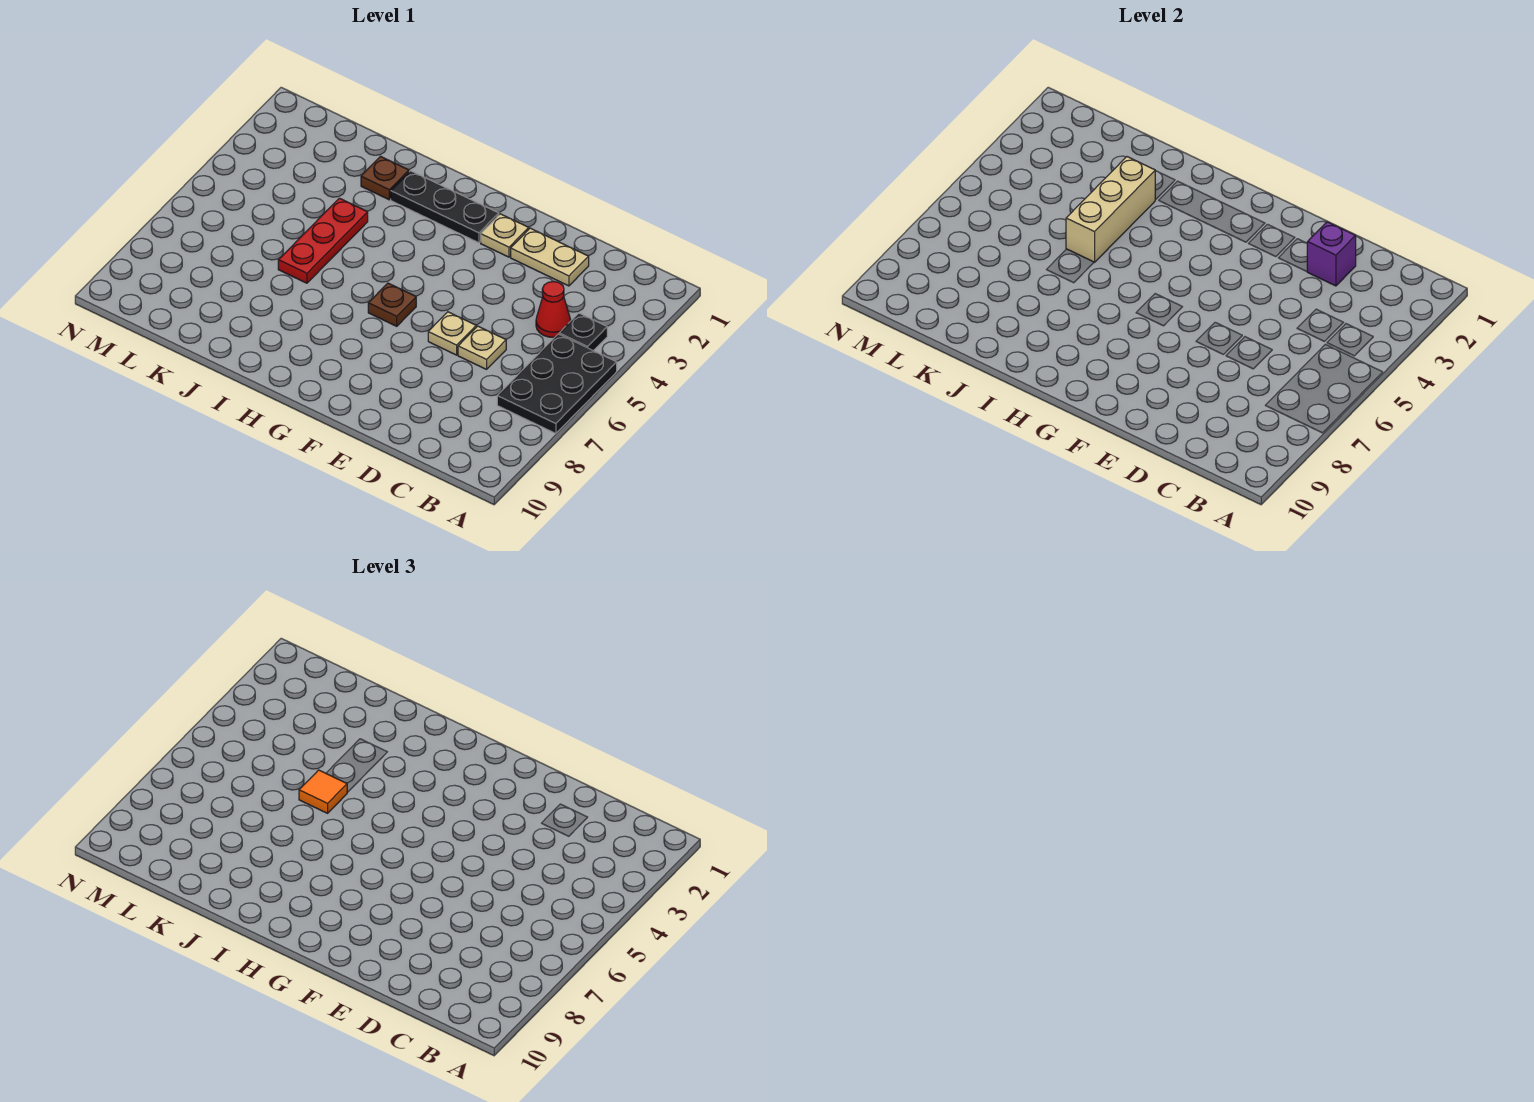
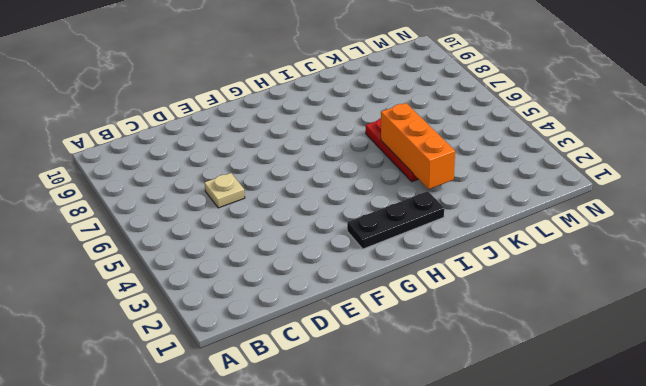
orange brick J3:J5 level 2 -> tan brick J3:J5 level 2
none -> black plate A5:B7 level 1
none -> black plate B4 level 1
none -> red cone C4 level 1

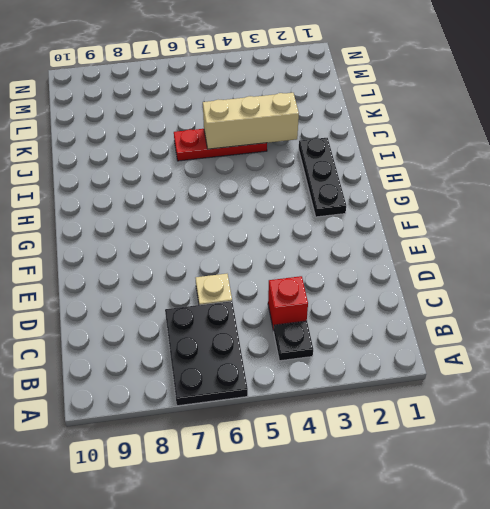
black plate A6:C7 level 1 -> black plate A5:B7 level 1
red brick C4 level 1 -> red cone C4 level 1
none -> tan plate D2:E2 level 1
none -> tan plate E6 level 1
none -> tan plate F2 level 1

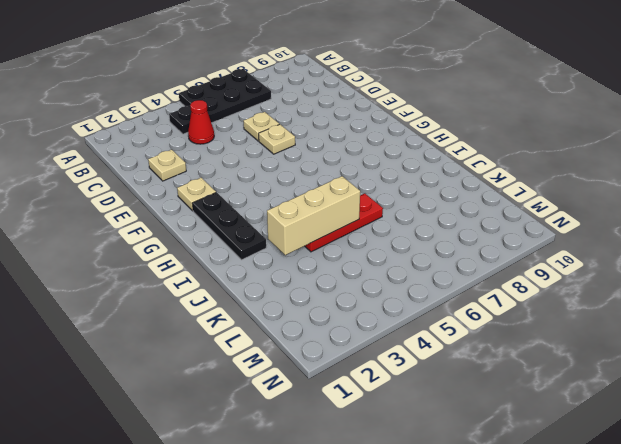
tan plate D2 level 1 -> tan plate D2:E2 level 1
none -> brown plate G6 level 1
none -> brown plate J2 level 1
none -> purple brick D2 level 2

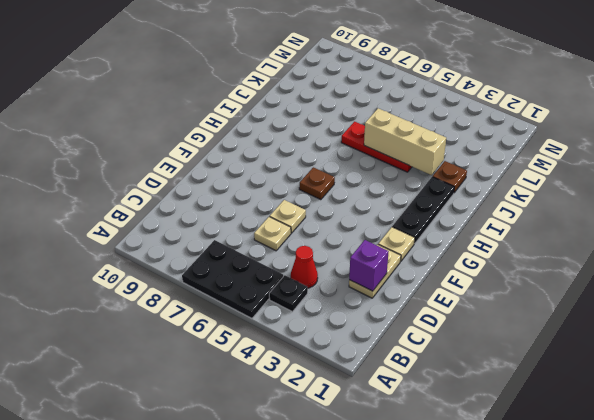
none -> orange tile J5 level 3

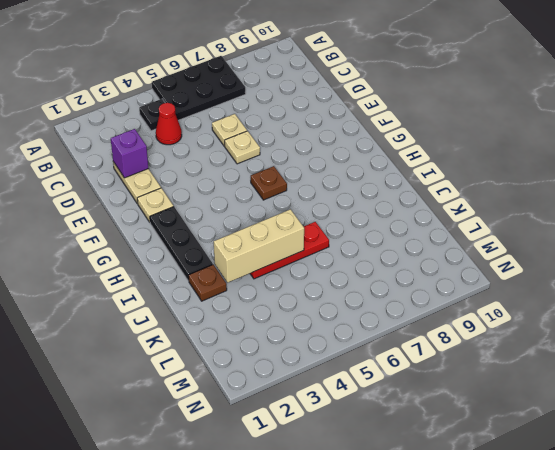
none -> orange tile J5 level 3

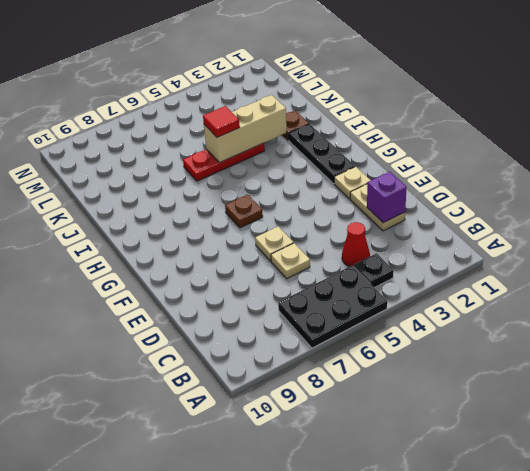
red tile J5 level 3 -> orange tile J5 level 3

